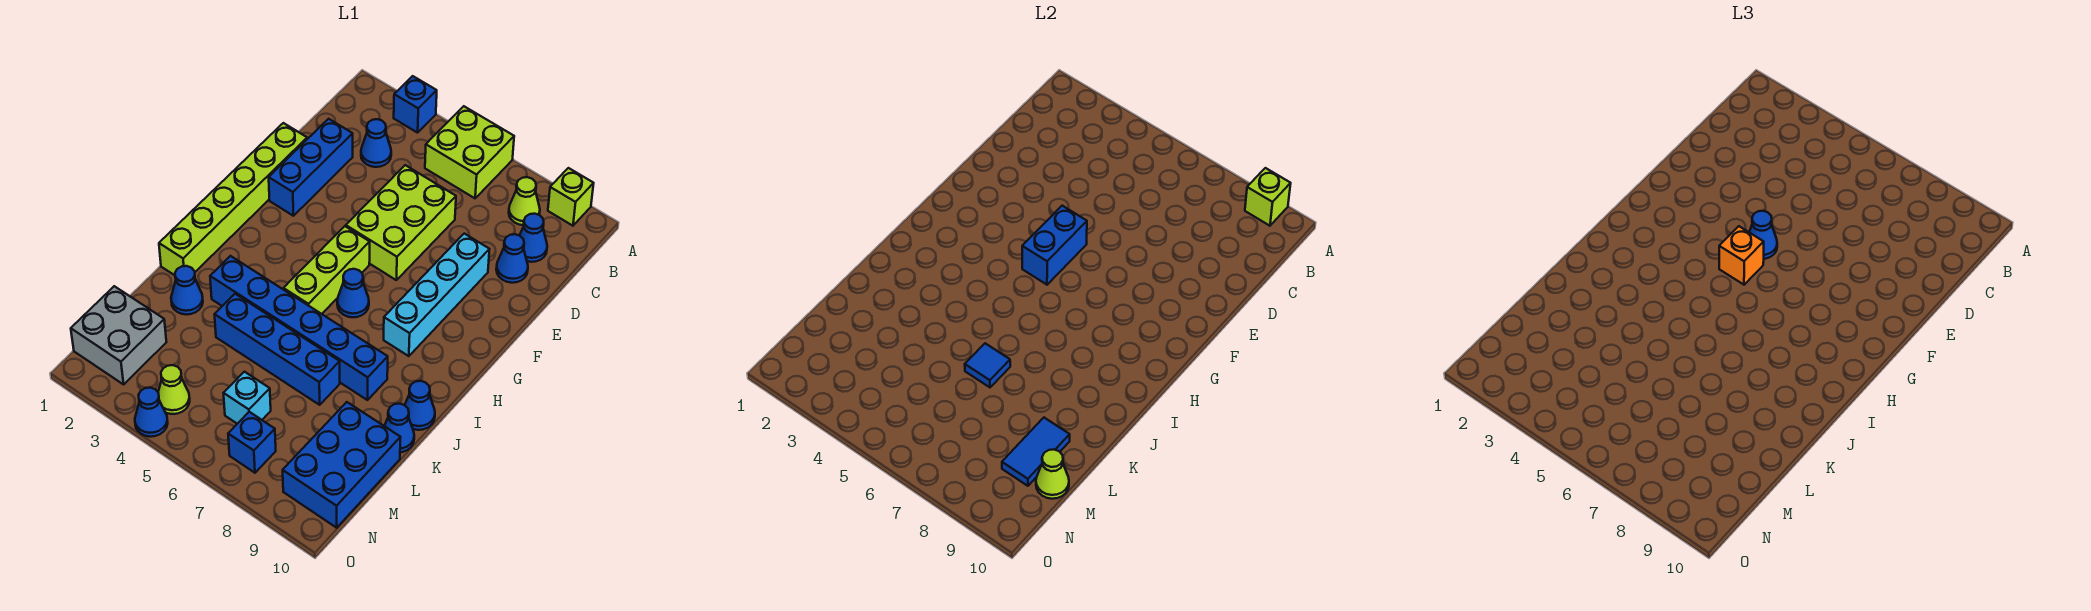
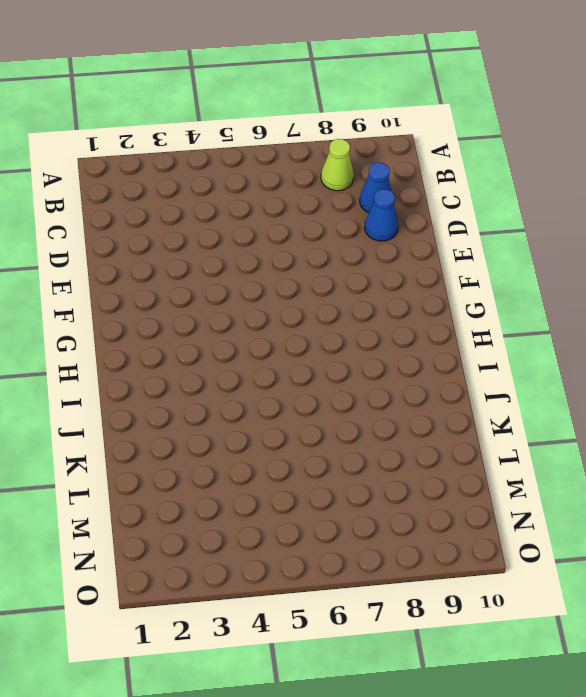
none -> blue brick A3 level 1
none -> lime brick A5:B6 level 1
none -> lime brick A9 level 1
none -> blue cone C3 level 1

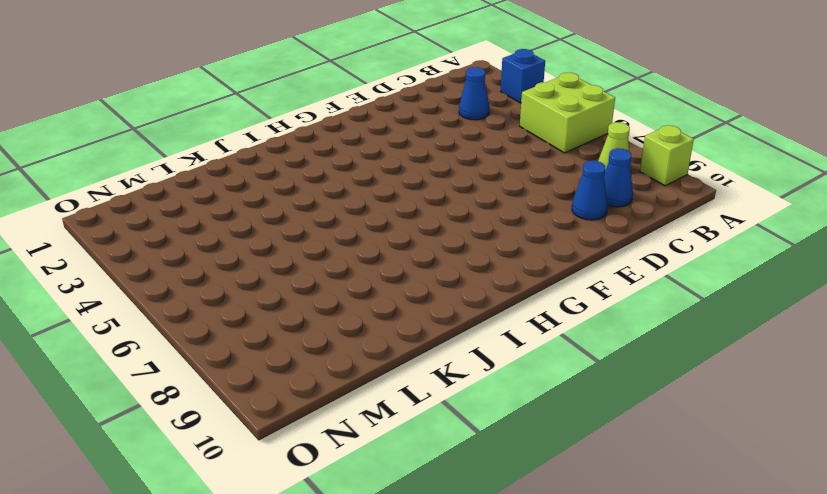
none -> blue brick D2:F2 level 1
none -> lime brick D5:F6 level 1
none -> lime brick E1:J1 level 1
none -> cyan brick E8:H8 level 1

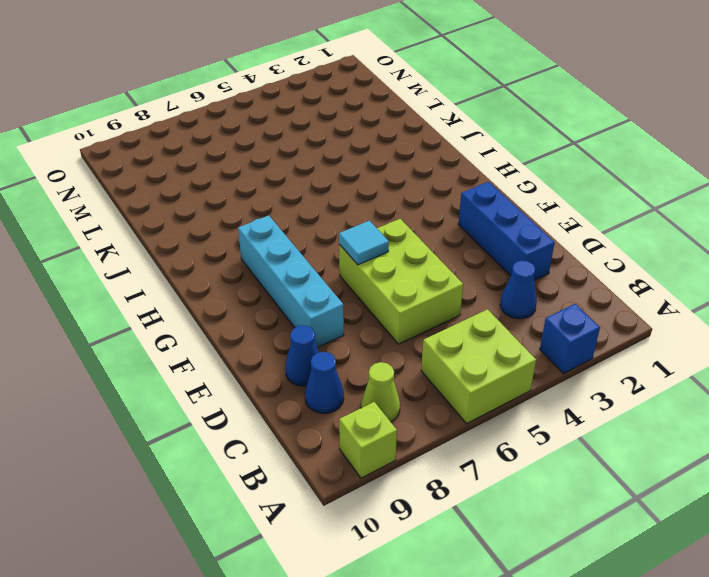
cyan tile F6 level 2 -> none
none -> lime brick E1:J1 level 1
none -> lime brick G5:I5 level 1
none -> blue cone H6 level 1
none -> blue brick J3:J8 level 1

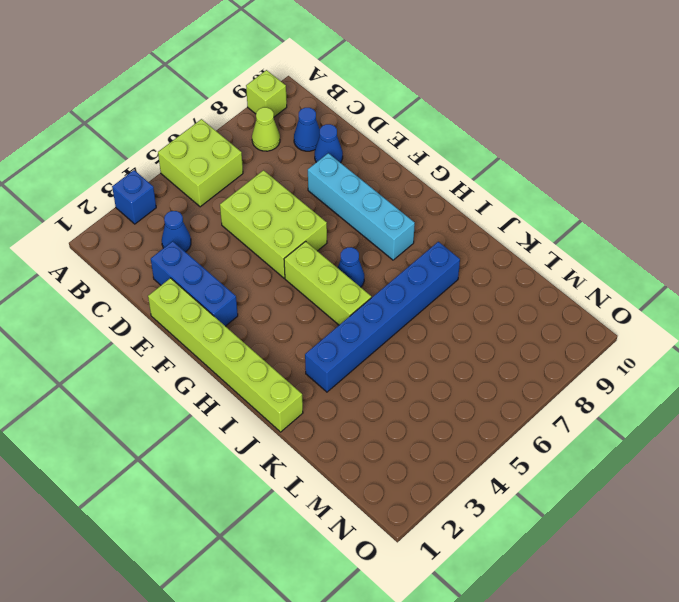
none -> blue cone J10 level 1
none -> blue cone K2 level 1
none -> blue brick K4:K7 level 1
none -> blue cone K10 level 1

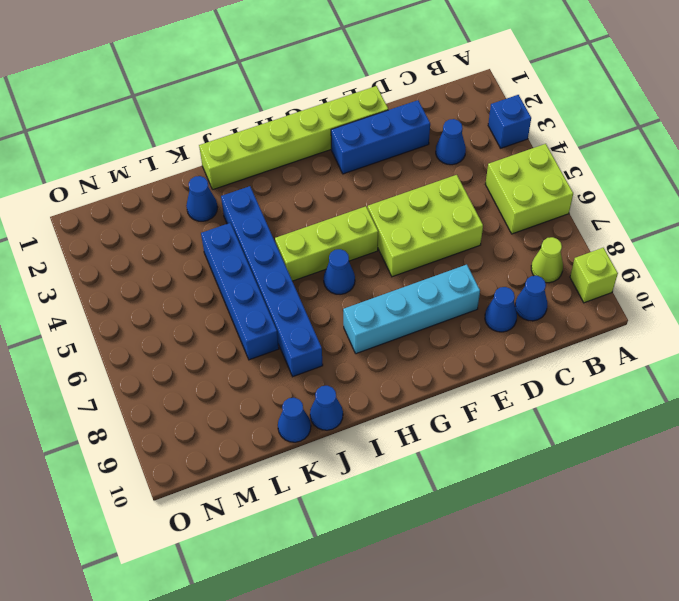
none -> blue brick L9:N10 level 1
none -> grey brick M1:N2 level 1
none -> cyan brick M6 level 1
none -> lime cone N4 level 1

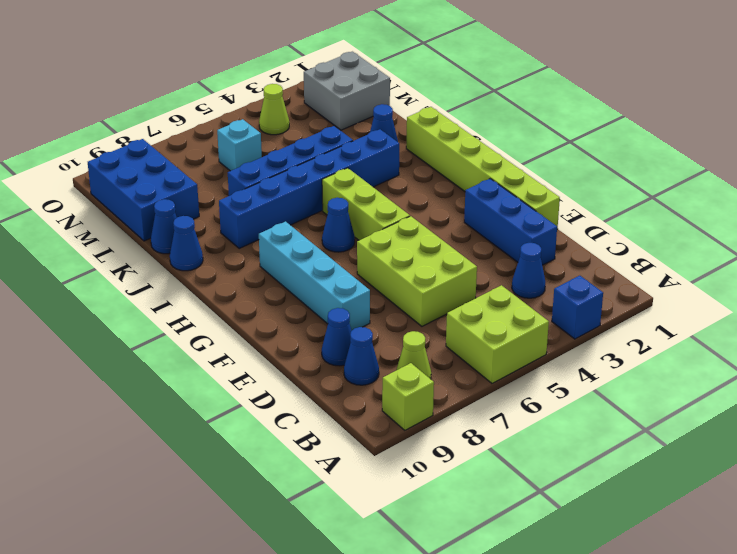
none -> blue brick N7 level 1
none -> blue cone O4 level 1
none -> lime brick A9 level 2
none -> blue brick F5:G5 level 2

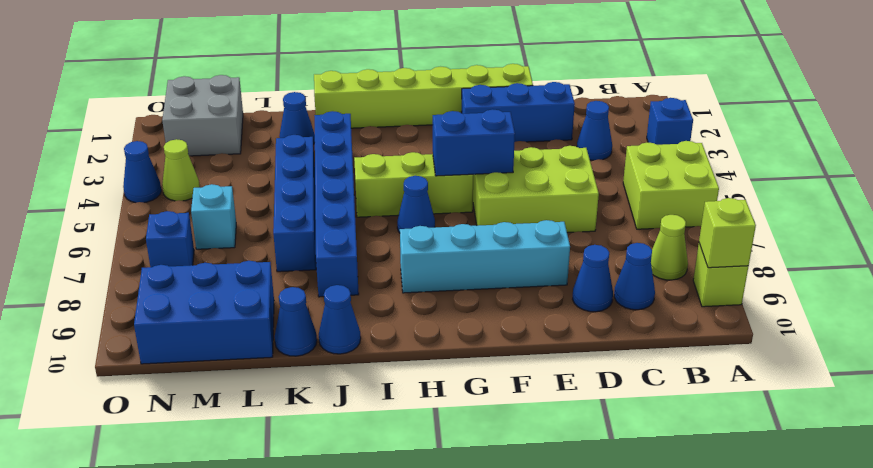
none -> blue tile K6 level 2
none -> blue tile L9:M9 level 2
none -> lime cone M10 level 2
none -> blue cone F5 level 3

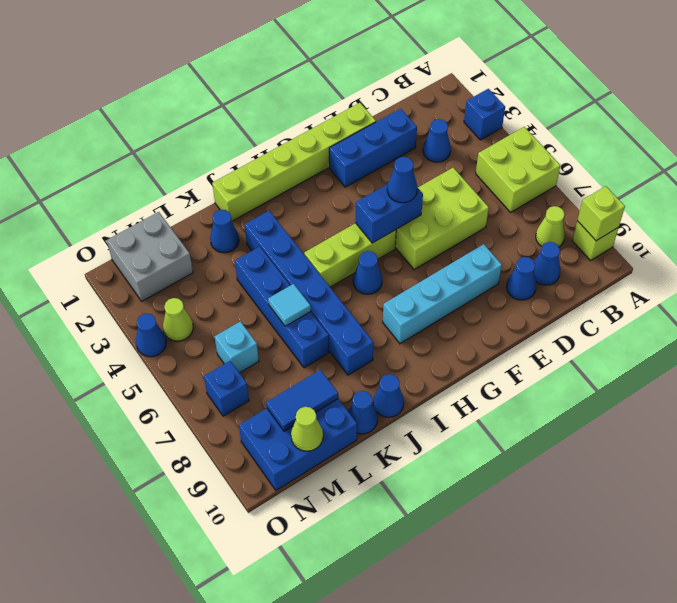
cyan tile K6 level 2 -> blue tile K6 level 2
none -> orange brick G5 level 3

